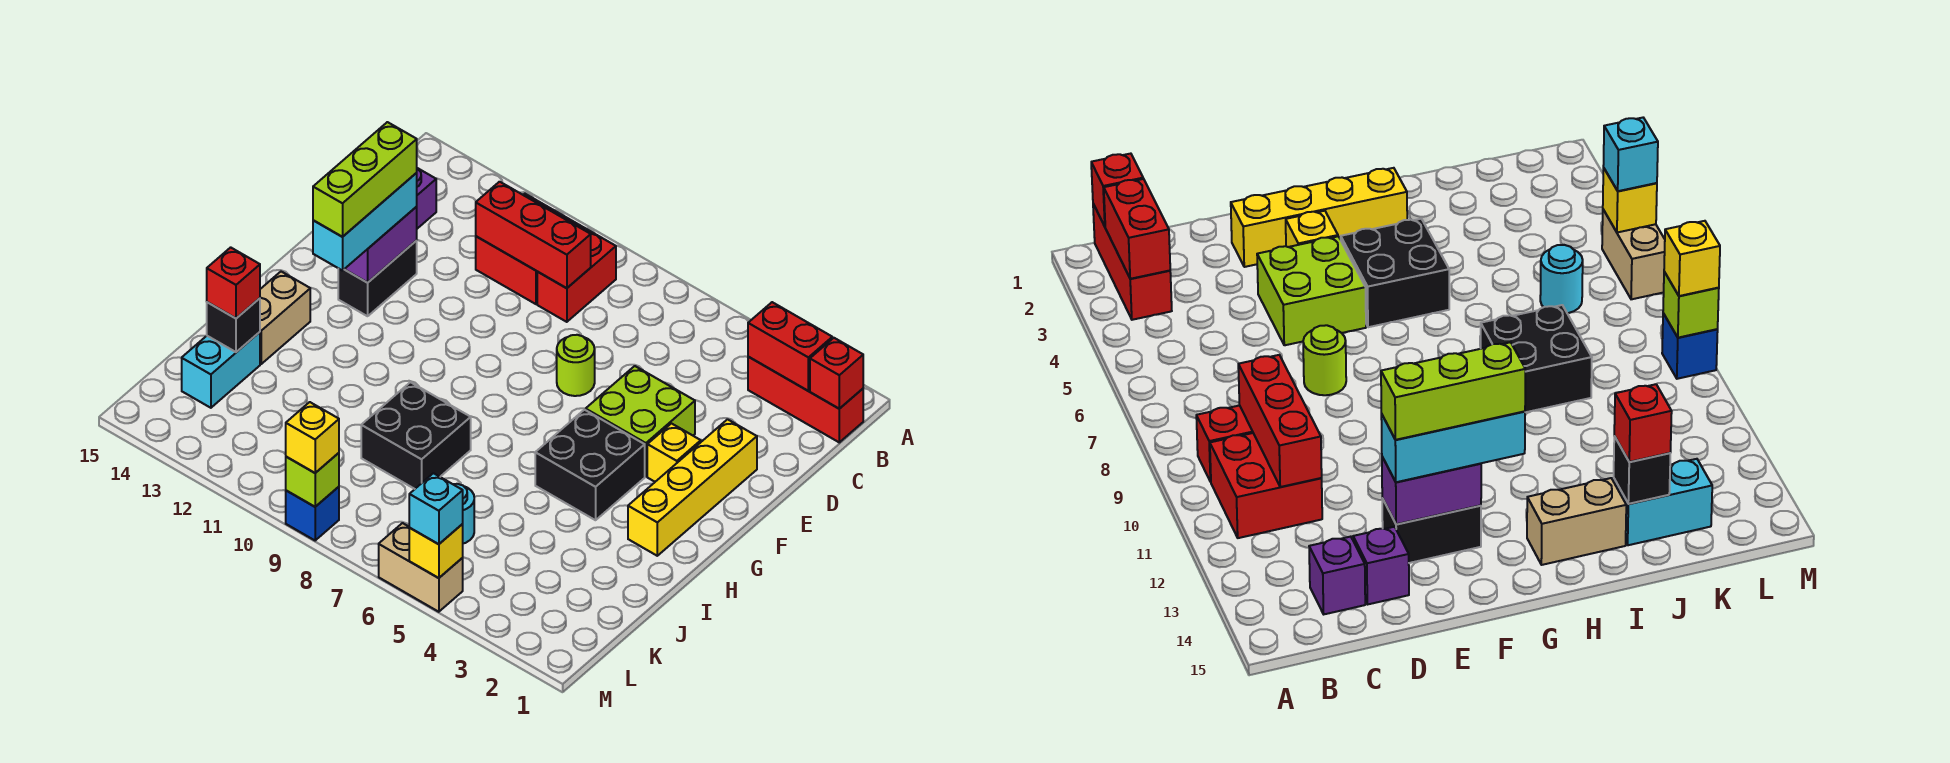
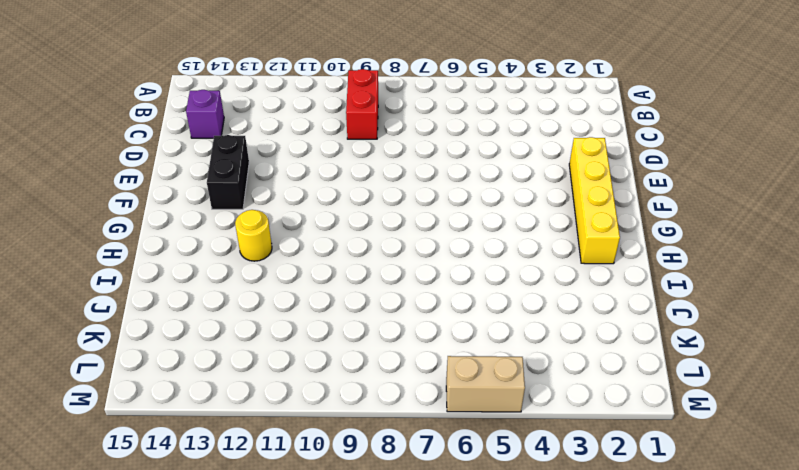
yellow round brick H12 level 1 -> none
none -> red brick B1:B3 level 1
none -> red brick B10:C11 level 1
none -> purple brick D14 level 1

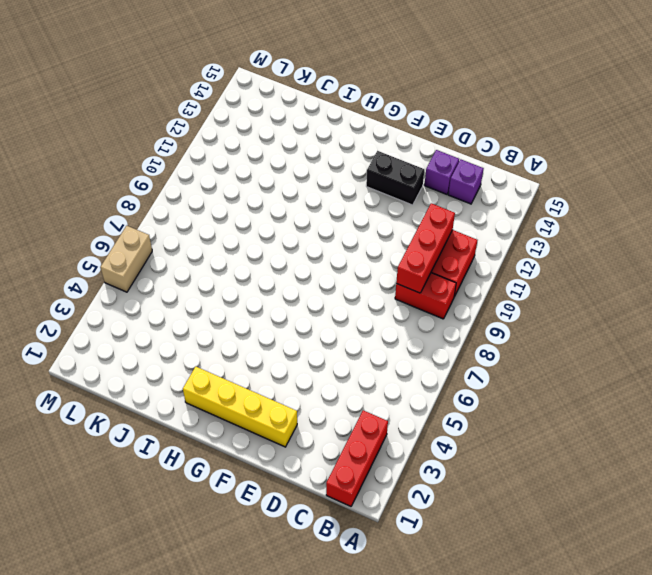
none -> lime brick E4:F5 level 1
none -> lime round brick E7 level 1
none -> yellow brick F3 level 1

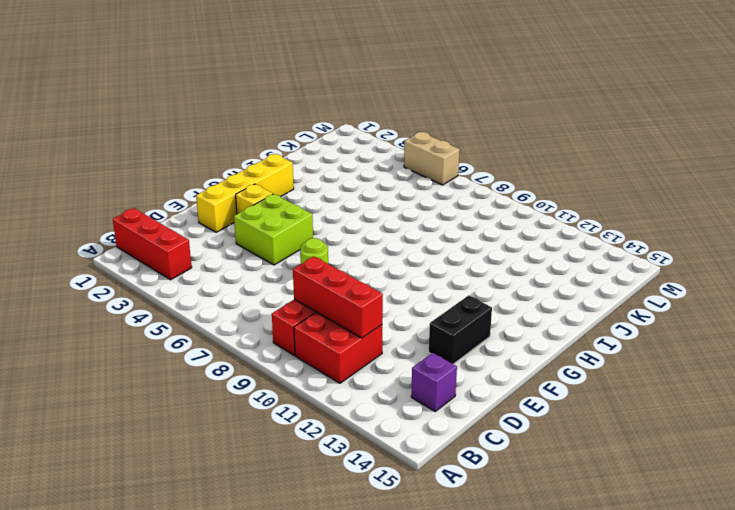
none -> purple brick D14 level 1
none -> black brick G4:H5 level 1
none -> tan brick H14:I14 level 1

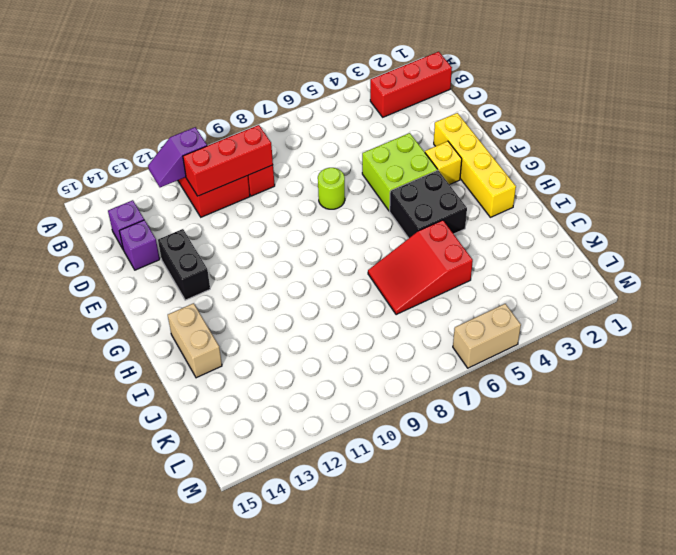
purple slope B11:B12 level 2 top 11 -> none
red slope I5:J7 level 1 top 5 -> none
none -> black brick I8:J9 level 1
none -> cyan brick J14:K14 level 1
none -> cyan round brick K6 level 1

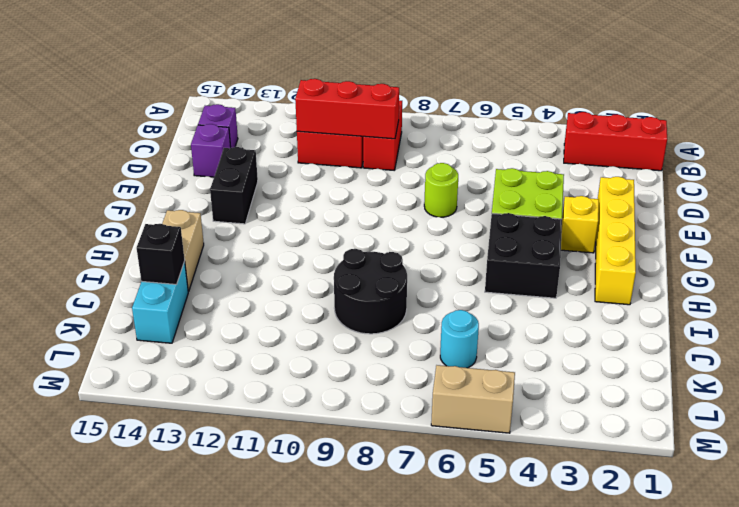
black round brick I8:J9 level 1 -> black brick I8:J9 level 1
none -> blue brick M9 level 1
none -> red brick B1 level 2
none -> red brick B2:B3 level 2

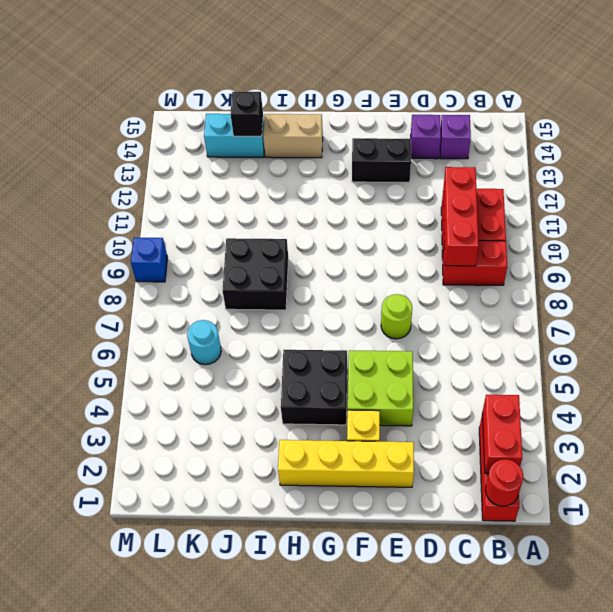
red round brick B1 level 2 -> red brick B1 level 2
none -> tan brick M5:M6 level 1
none -> purple brick E13:F13 level 2
none -> yellow brick M5 level 2

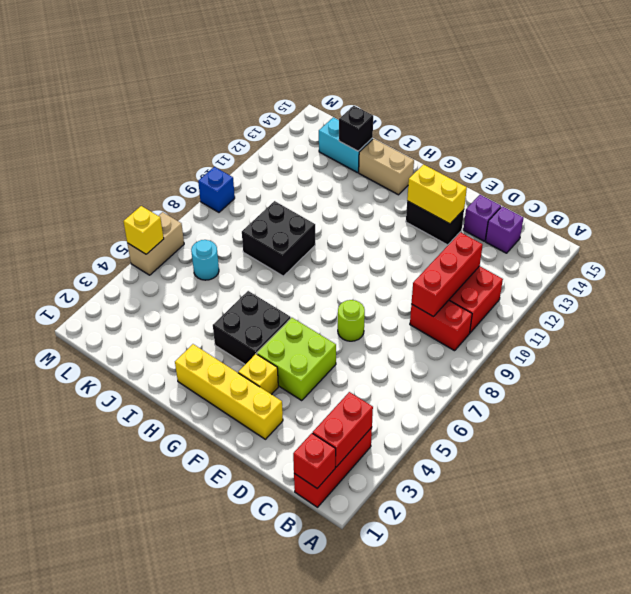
yellow brick E13:F13 level 2 -> purple brick E13:F13 level 2
none -> lime brick M9 level 2
none -> cyan brick E13:G13 level 3
none -> red brick J14 level 3

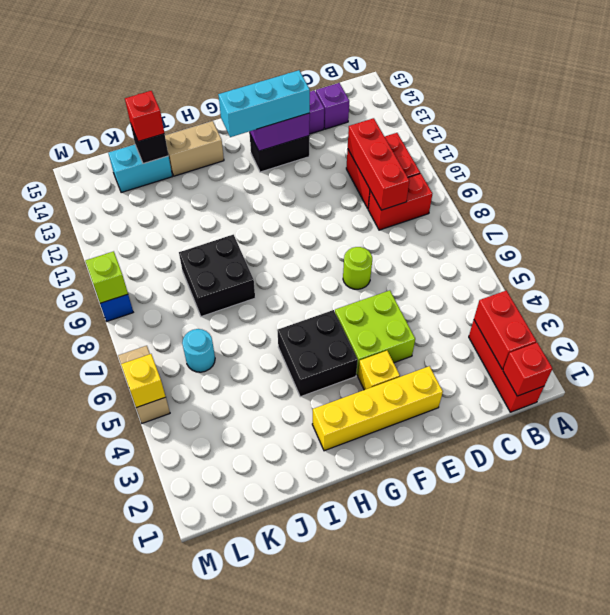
none -> cyan brick M5 level 3
none -> yellow brick M9 level 3
none -> lime brick E13:G13 level 4

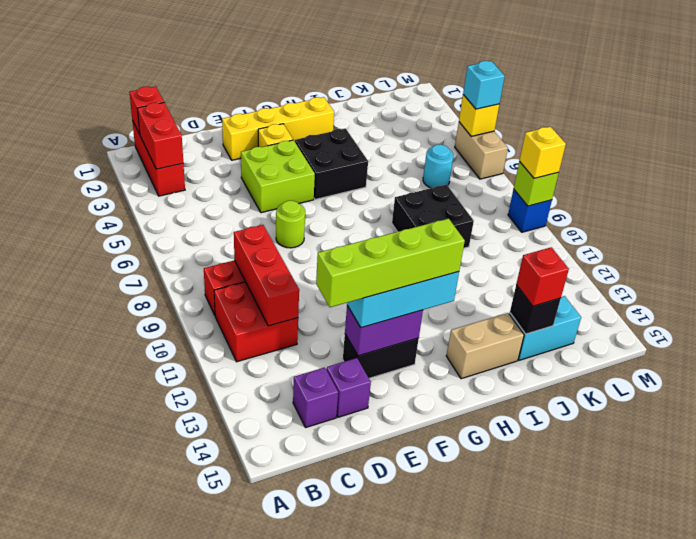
lime brick D13:G13 level 4 -> lime brick E13:G13 level 4

